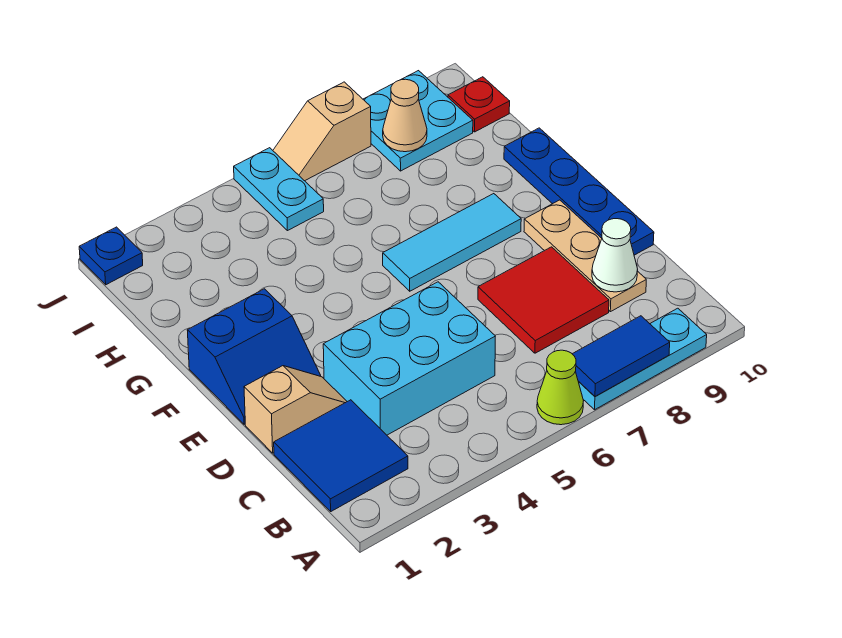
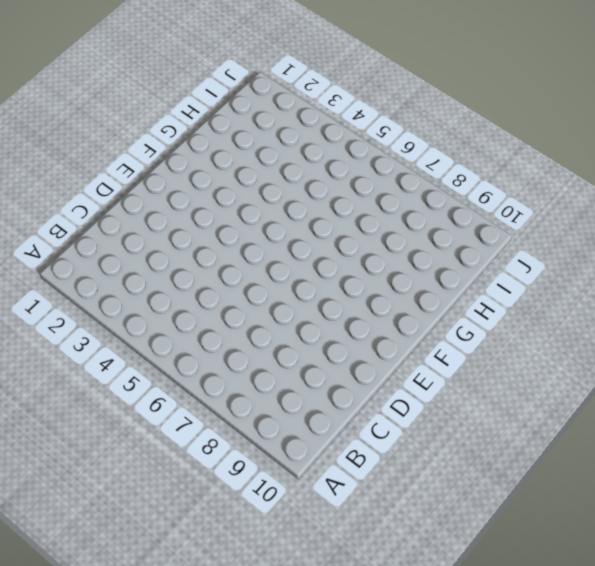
none -> lime cone A6 level 1
none -> cyan plate A7:A9 level 1
none -> blue tile B1:C2 level 1

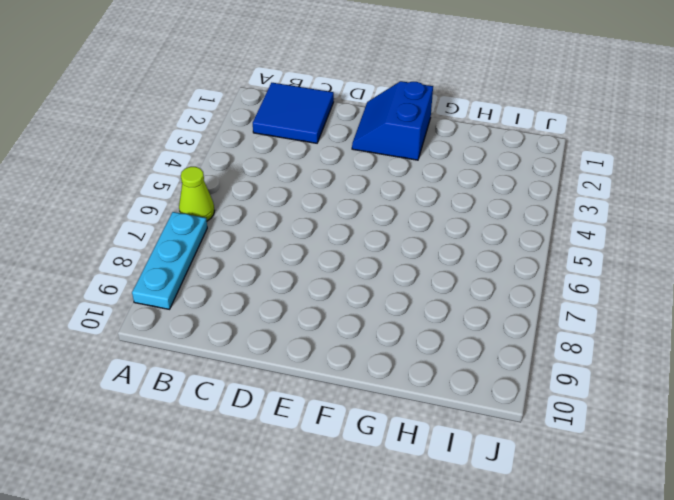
none -> cyan brick C3:D5 level 1
none -> red tile C7:D8 level 1
none -> tan plate C9:E9 level 1

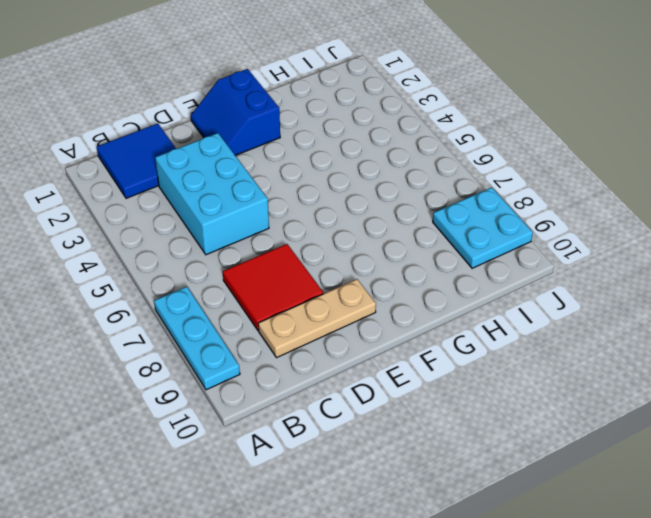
none -> lime cone A6 level 1
none -> tan slope D1:D2 level 1 top 1
none -> blue plate D10:G10 level 1

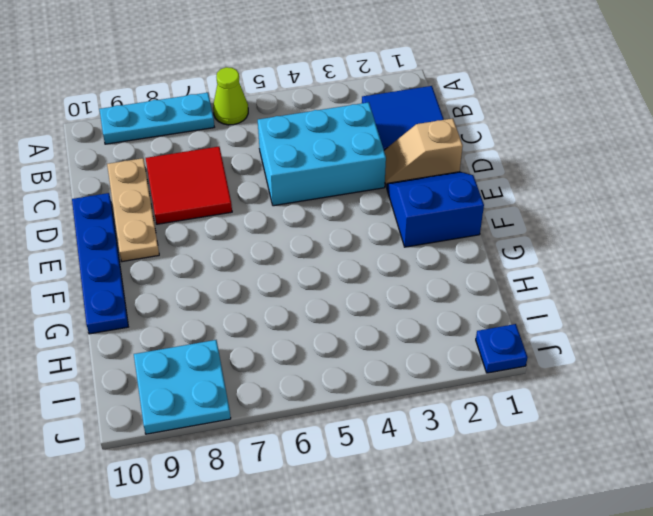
none -> cyan tile F6:F8 level 1
none -> cyan plate I5:J5 level 1
none -> red plate I10 level 1

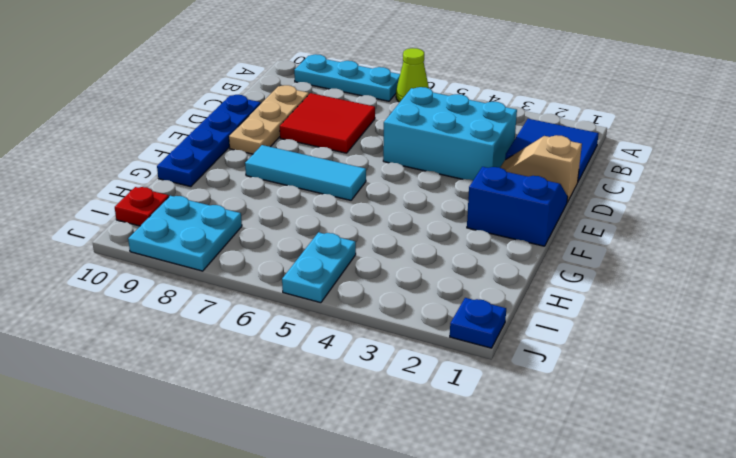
none -> tan slope J6:J7 level 1 top 7
none -> blue tile A7:A8 level 2
none -> white cone C9 level 2

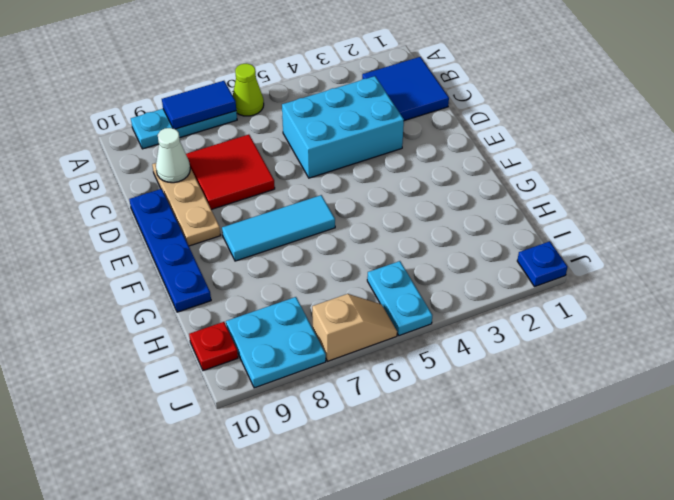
none -> tan slope D1:D2 level 1 top 1
none -> blue slope E1:F2 level 1 top F
none -> tan cone I8 level 2

